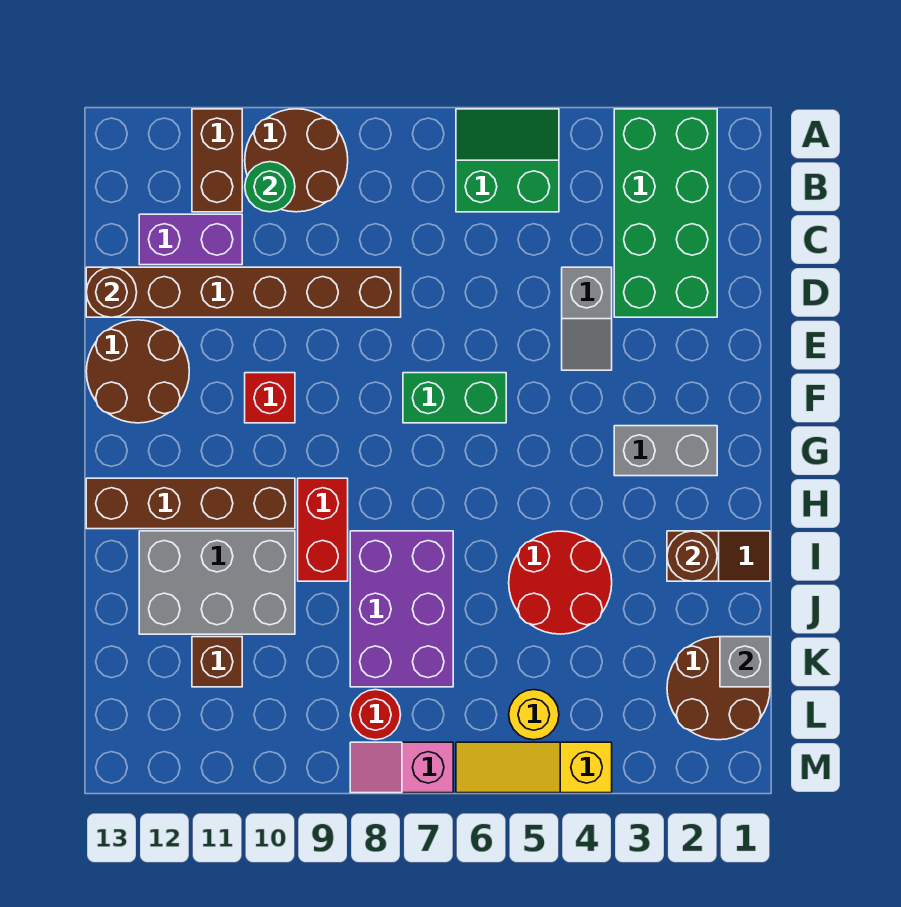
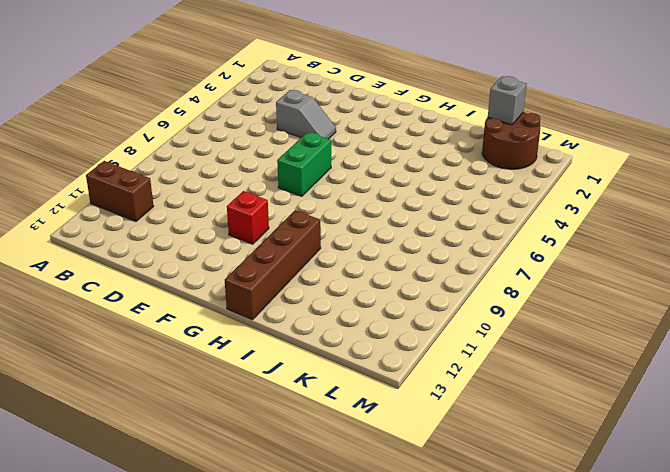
none -> green brick A2:D3 level 1
none -> green slope A5:B6 level 1 top B
none -> brown round brick A9:B10 level 1

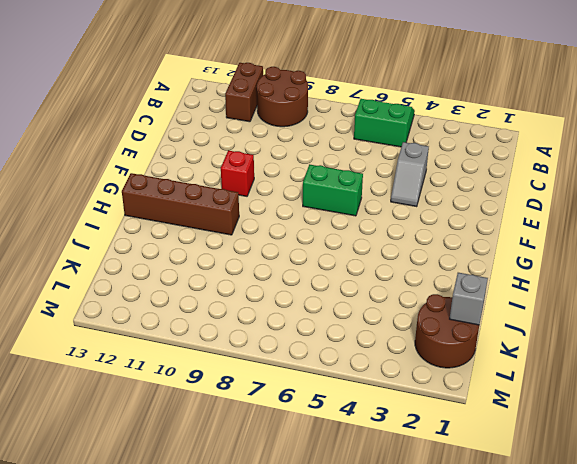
none -> green brick A2:D3 level 1
none -> purple brick C11:C12 level 1
none -> brown brick D8:D13 level 1

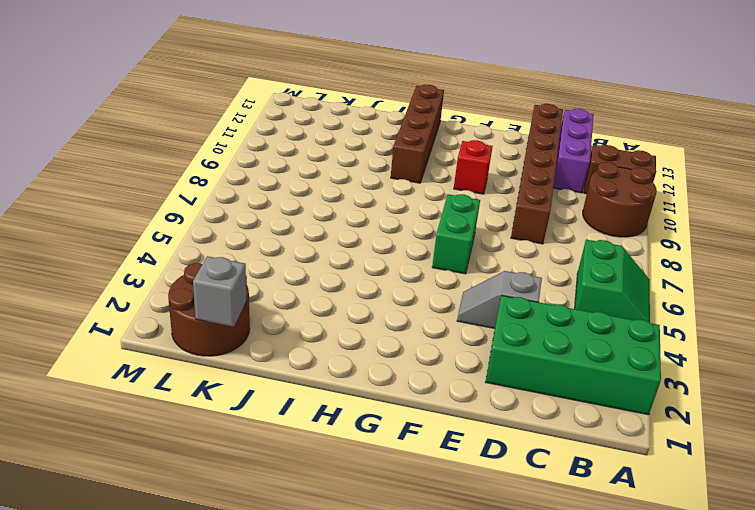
purple brick C11:C13 level 1 -> purple brick C11:C12 level 1
none -> brown round brick E12:F13 level 1
none -> grey brick G2:G3 level 1
none -> red brick H9:I9 level 1

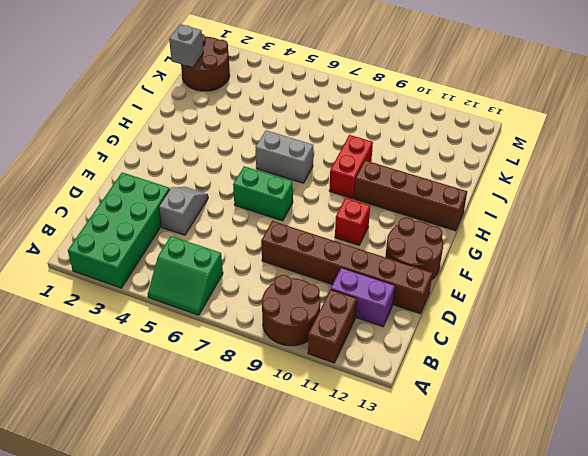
grey brick H6:H7 level 1 -> grey brick G2:G3 level 1
none -> brown slope I1:I2 level 1 top 2
none -> red round brick I4:J5 level 1
none -> purple brick I7:K8 level 1

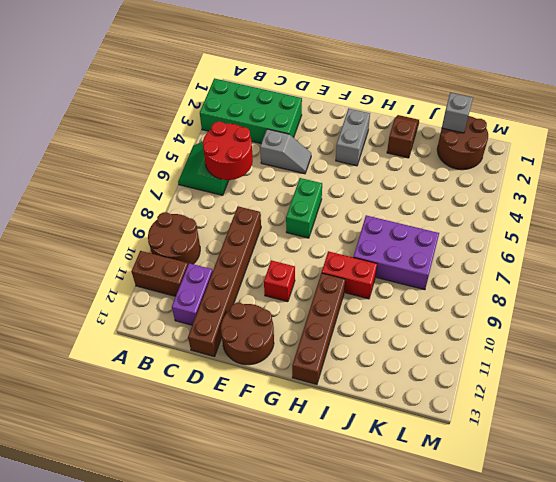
red round brick B5:C6 level 2 -> red round brick I4:J5 level 1
none -> grey brick I10:J12 level 1
none -> brown brick K11 level 1
none -> yellow round brick L5 level 1

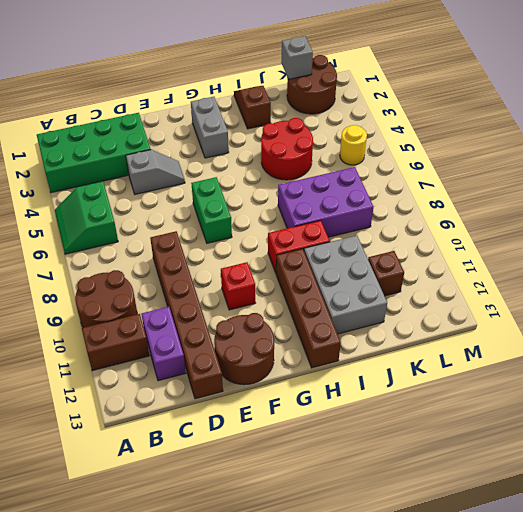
none -> red round brick L8 level 1
none -> yellow slope M4:M6 level 1 top 4
none -> pink slope M7:M8 level 1 top 7

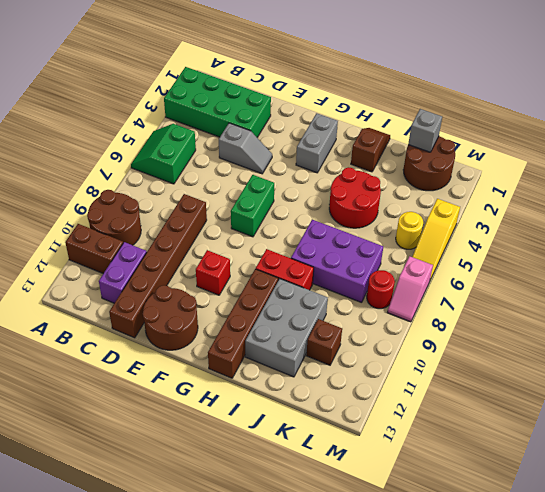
none -> green round brick B10 level 2
none -> brown round brick D13 level 2
none -> brown round brick I2 level 2

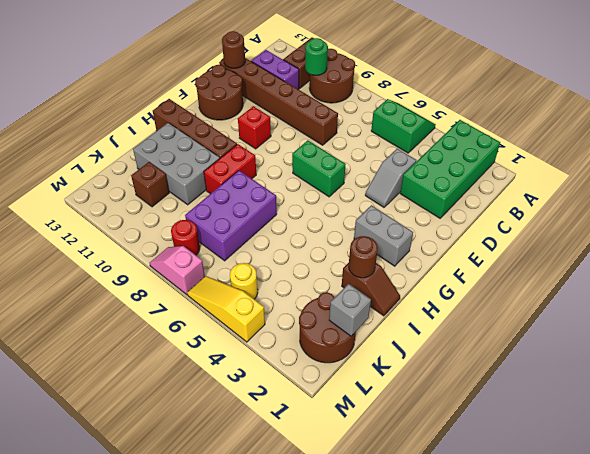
none -> red round brick I4:J5 level 1

